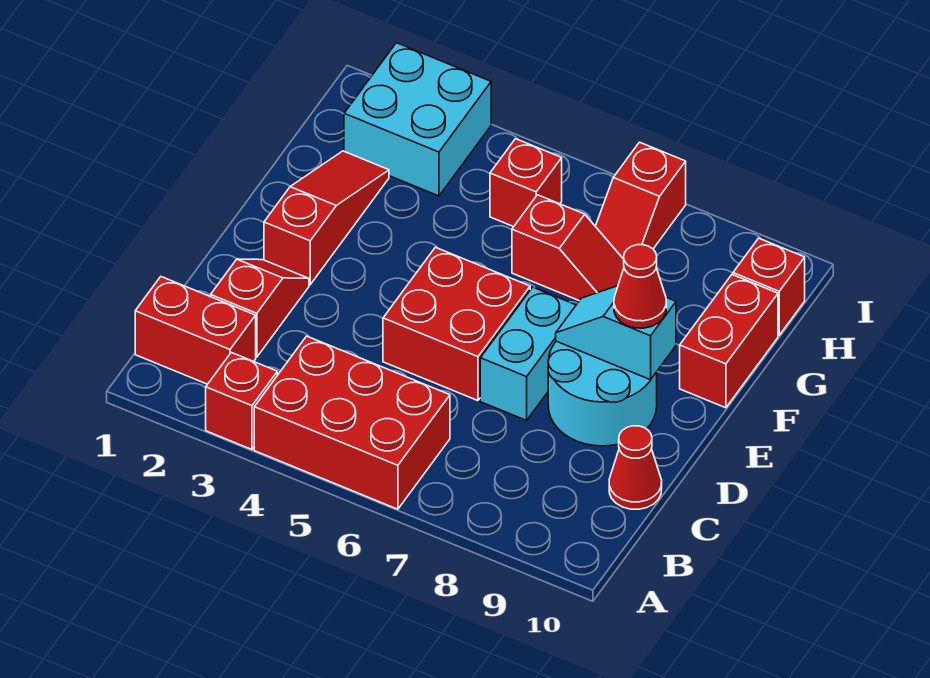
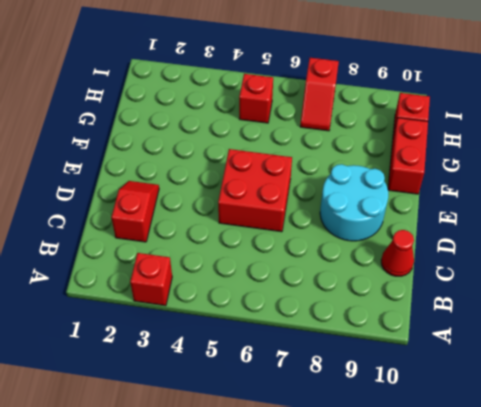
none -> red brick A4:B6 level 1
none -> red brick B1:B2 level 1
none -> cyan brick D7:E7 level 1

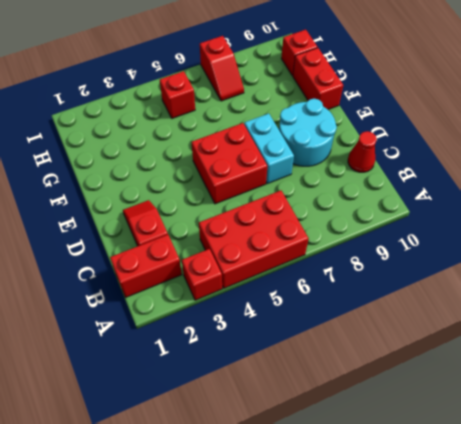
none -> red slope E2:G2 level 1 top E
none -> red slope G6:G7 level 1 top 6
none -> cyan brick H2:I3 level 1

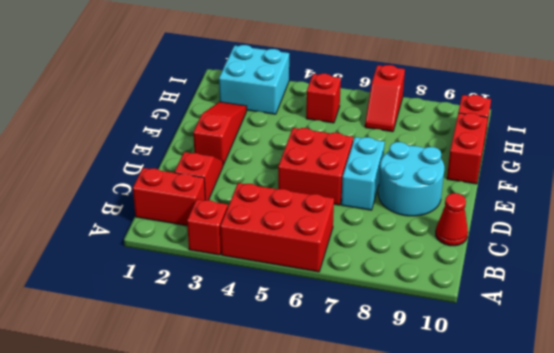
none -> red slope G6:G7 level 1 top 6
none -> cyan slope E8:E9 level 2 top 9
none -> red cone E9 level 3

